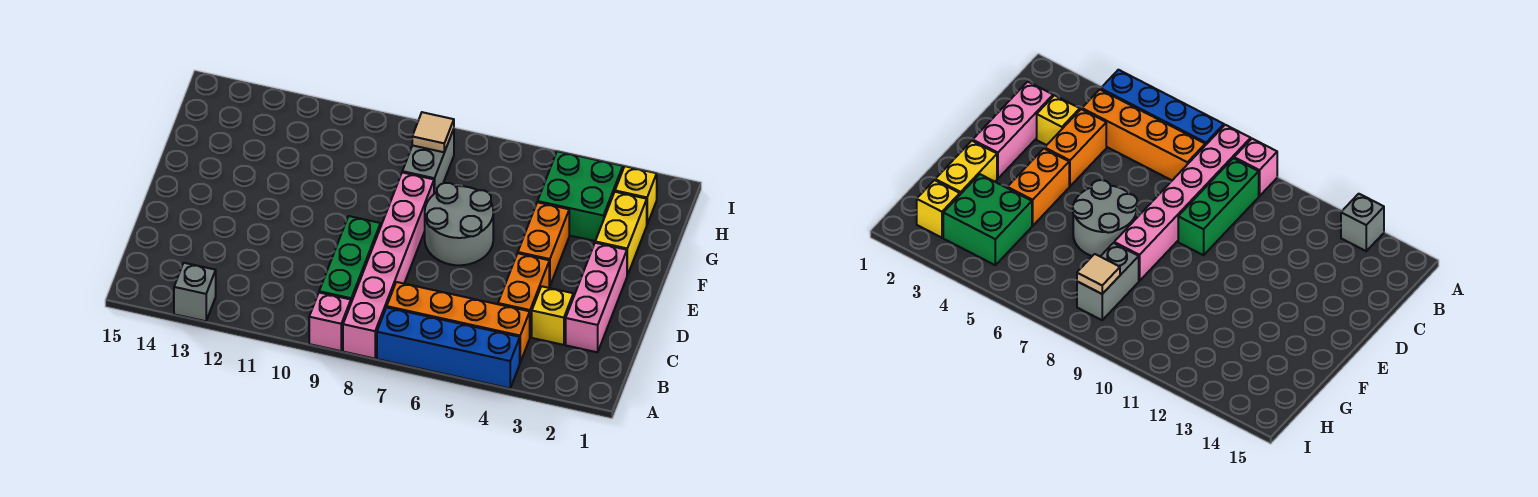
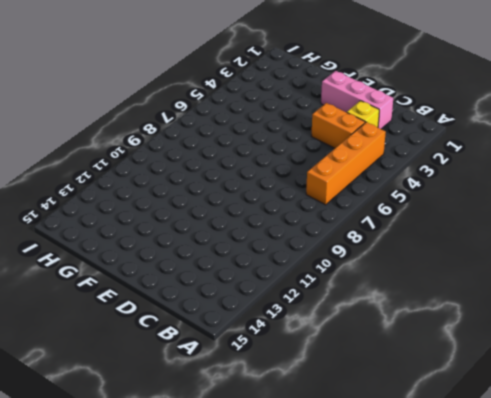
none -> blue brick A4:A7 level 1
none -> pink brick A8:F8 level 1
none -> pink brick A9 level 1

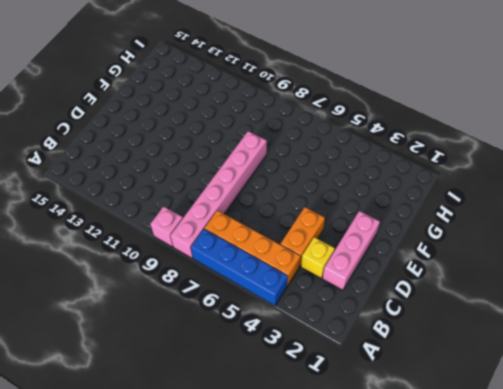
none -> grey brick A13 level 1
none -> green brick B9:D9 level 1
none -> orange brick E4:F4 level 1

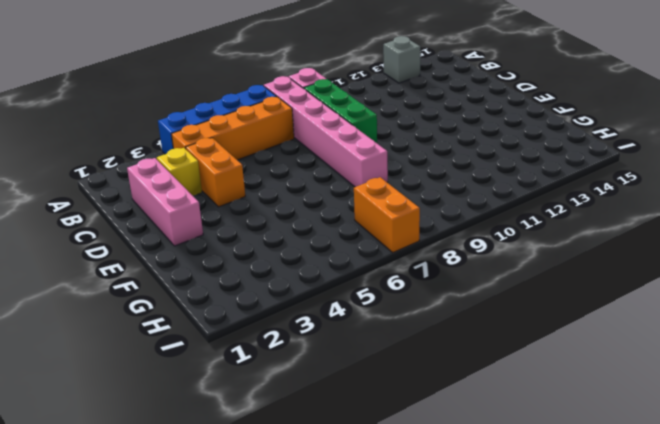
orange brick H7:I7 level 1 -> orange brick E4:F4 level 1
none -> grey round brick E6:F7 level 1
none -> yellow brick F2:G2 level 1
none -> green brick G3:H4 level 1

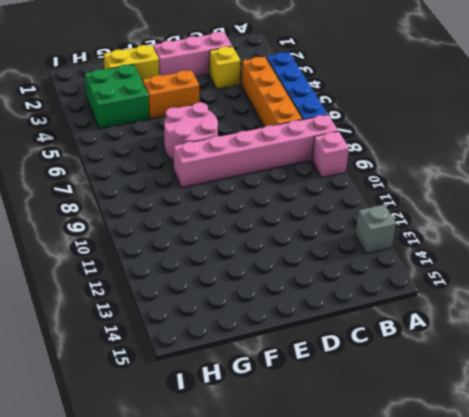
pink round brick E6:F7 level 1 -> grey round brick E6:F7 level 1
none -> green brick B9:D9 level 1
none -> orange brick C4:D4 level 1
none -> grey brick G8:H8 level 1

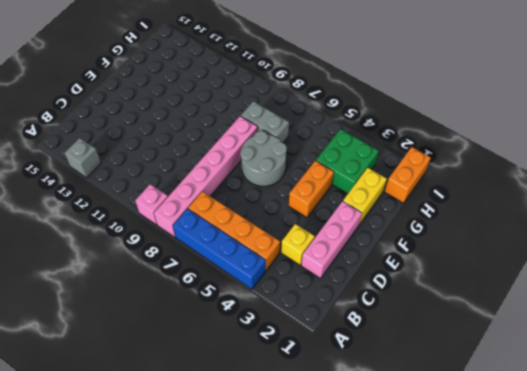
grey brick G7:G8 level 1 -> grey brick G8:H8 level 1
orange brick H1:I1 level 1 -> orange brick C4:D4 level 1
none -> green brick B9:D9 level 1
none -> yellow brick H2 level 1
none -> tan tile H8 level 2

